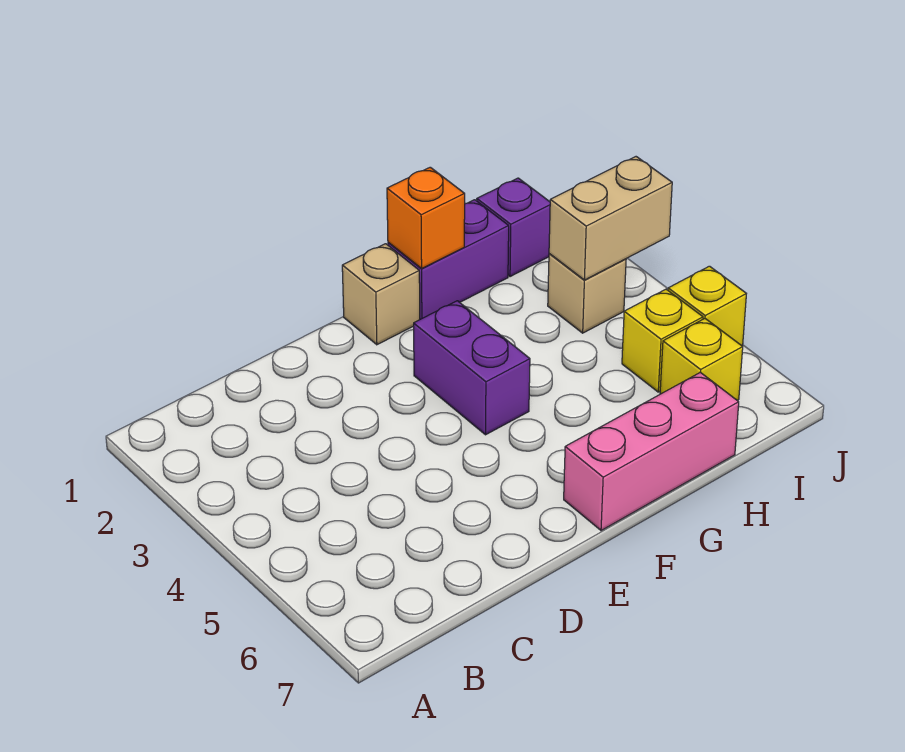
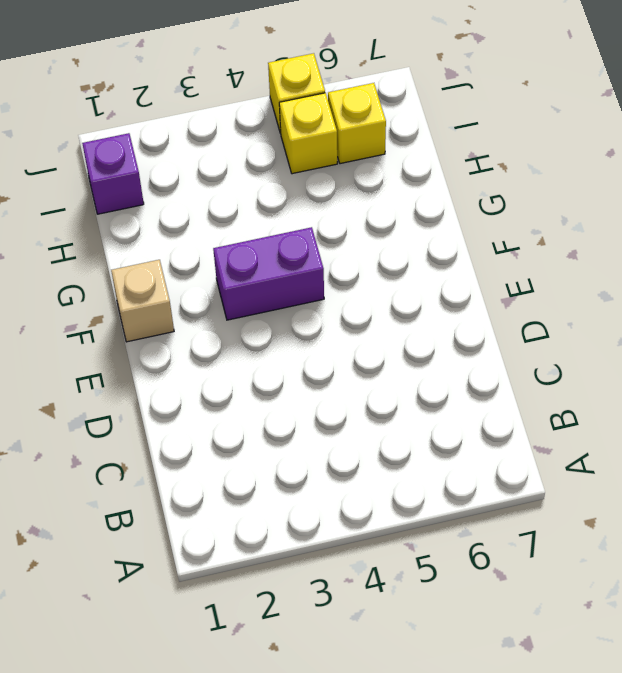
none -> pink brick F7:H7 level 1
none -> purple brick G1:H1 level 1

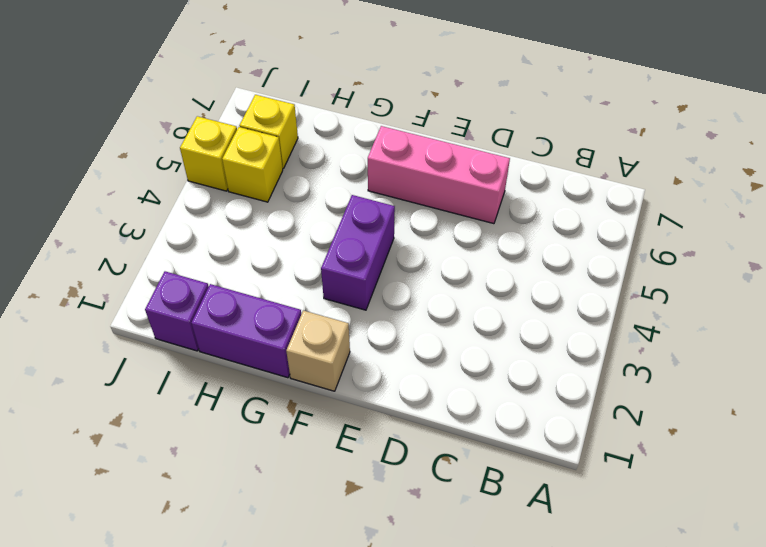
pink brick D6:F6 level 1 -> pink brick F7:H7 level 1
none -> tan brick I3 level 1
none -> orange brick G1 level 2

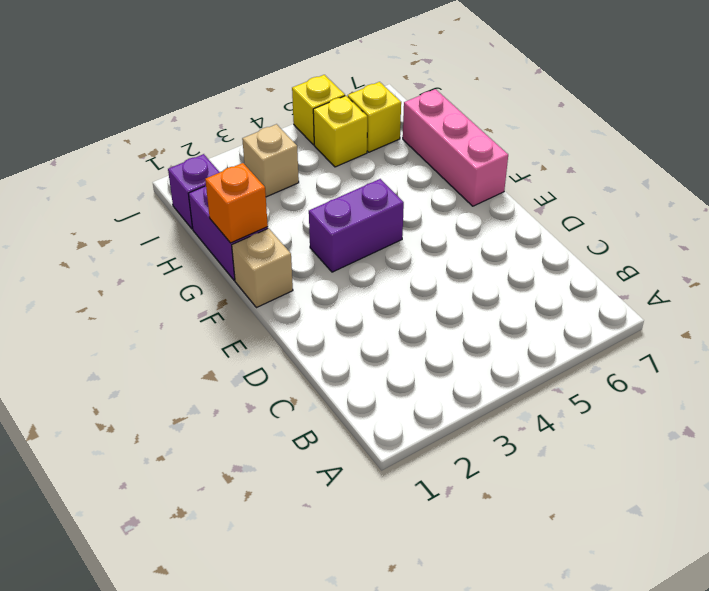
none -> tan brick I3:J3 level 2

